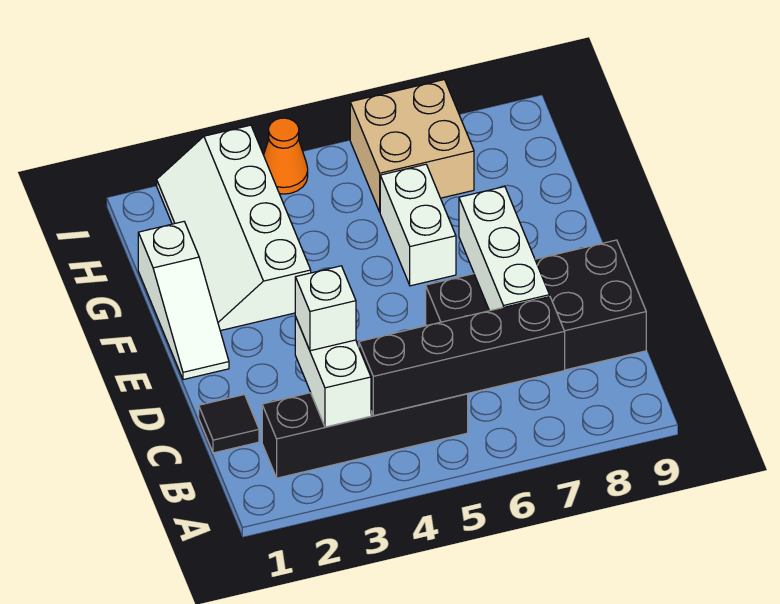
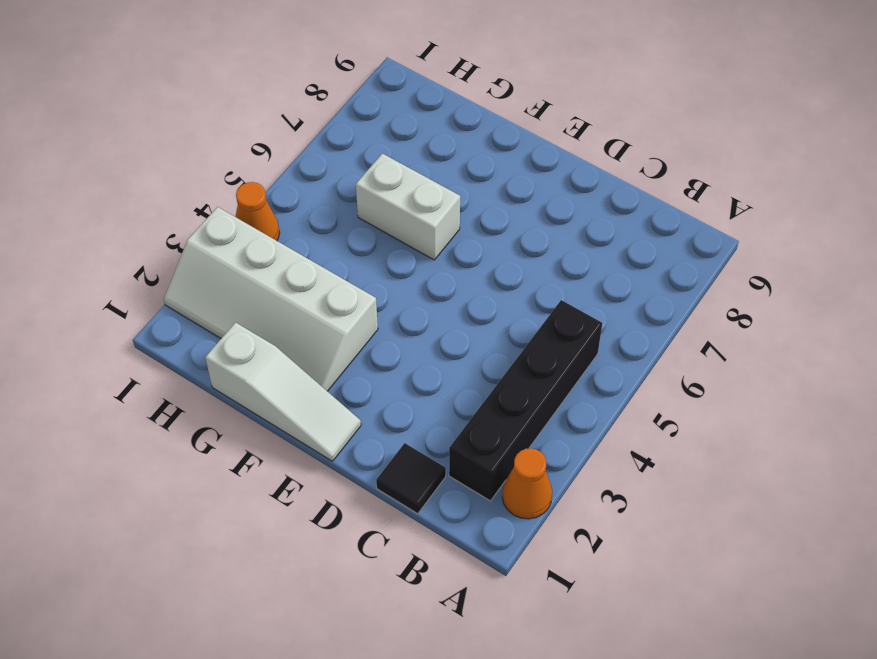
orange cone A2 level 1 -> none
none -> black brick C6:D9 level 1
none -> tan brick H6:I7 level 1
none -> white brick B3:C3 level 2

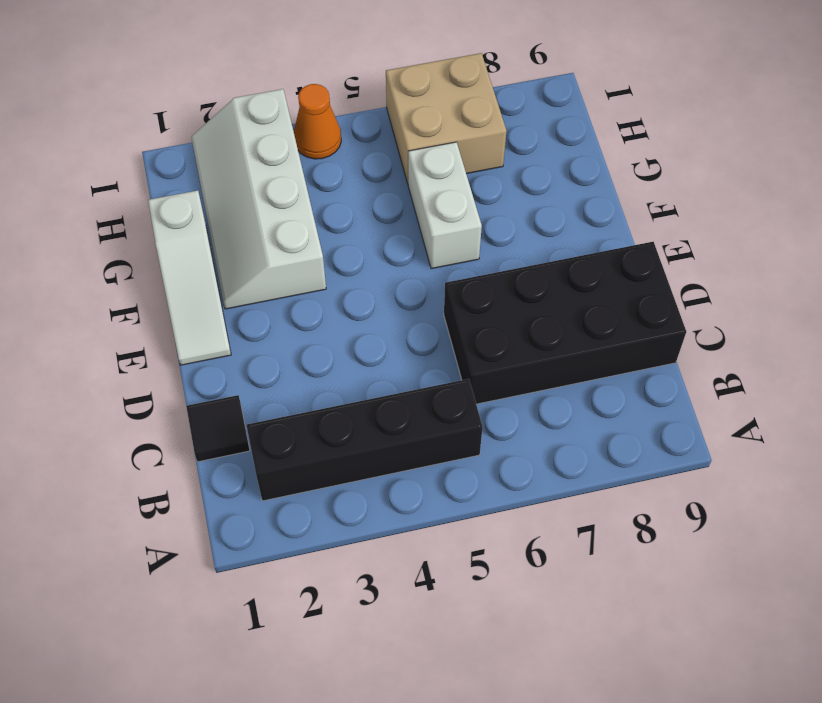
none -> white brick B3:C3 level 2
none -> black brick B4:B7 level 2
none -> white brick C7:E7 level 2

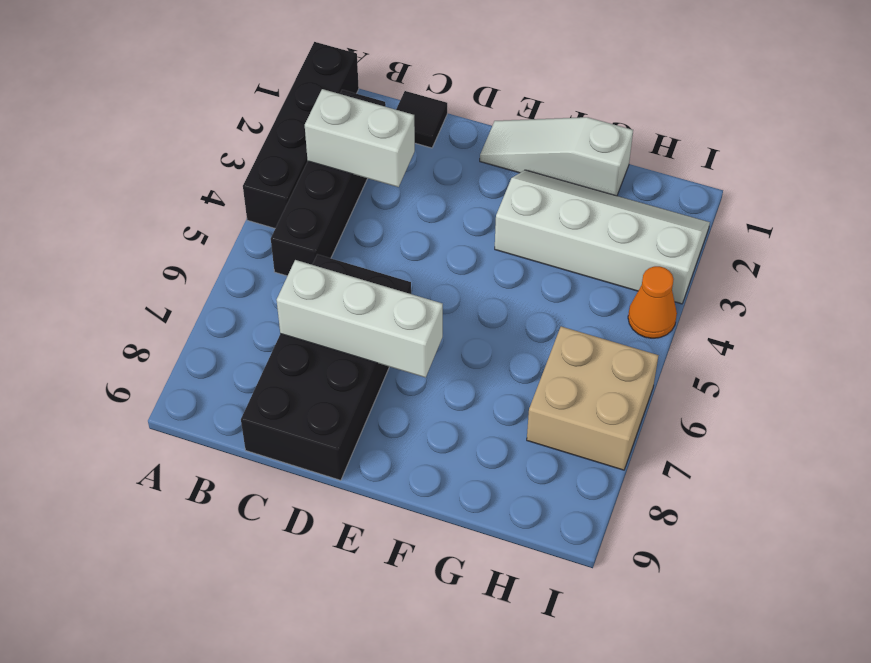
black brick A1:A4 level 1 -> black brick B4:B7 level 2
none -> white brick F6:G6 level 1
none -> white brick C3 level 3

